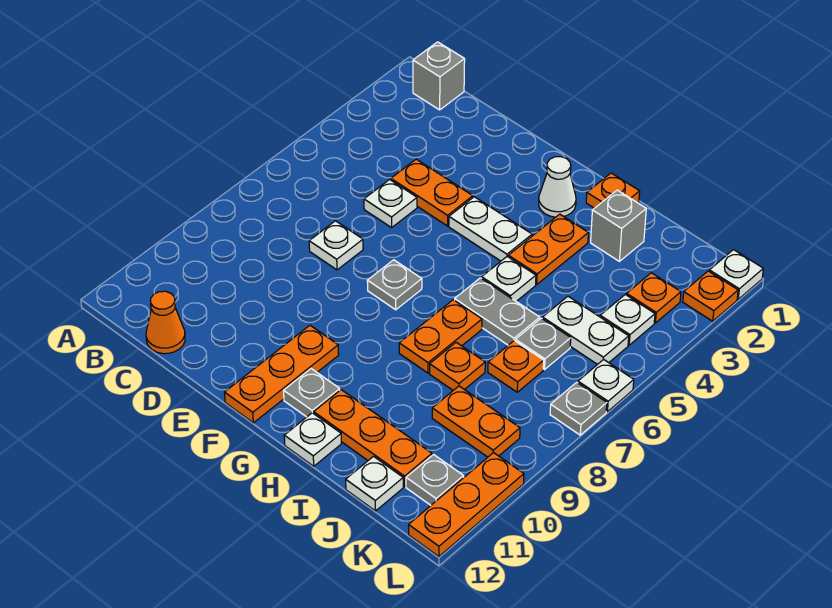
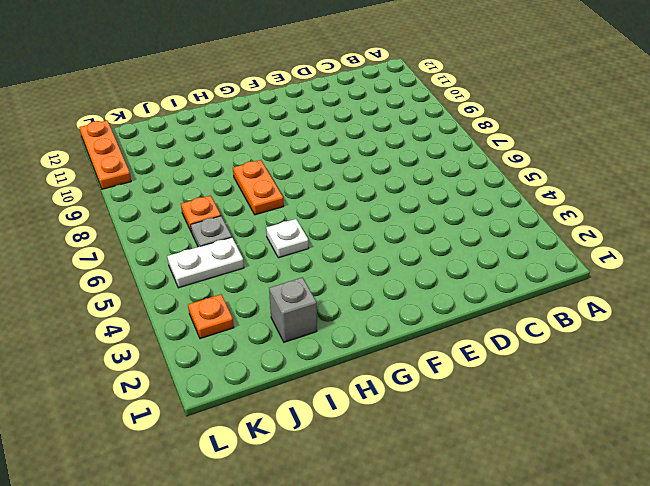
none -> grey brick B1 level 1
none -> orange cone C12 level 1
none -> orange plate D4:E4 level 1
none -> white plate D5 level 1

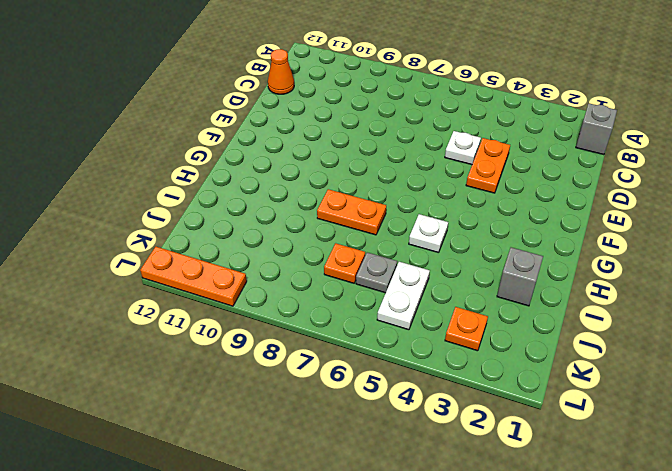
none -> white plate D7 level 1
none -> white plate F4:G4 level 1
none -> grey plate F7 level 1
none -> orange plate F10:F12 level 1

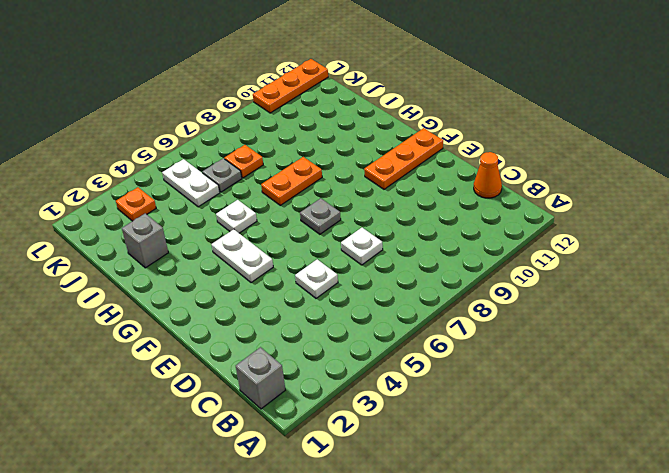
none -> orange plate D4:E4 level 1
none -> white cone G2 level 1
none -> grey plate G11 level 1
none -> orange plate H1 level 1

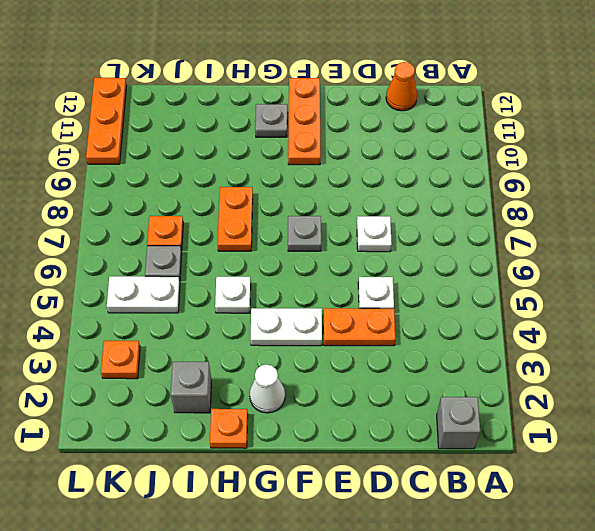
none -> orange plate H3:H4 level 1
none -> grey plate H6:I6 level 1
none -> orange plate H11:J11 level 1
none -> white plate H12 level 1

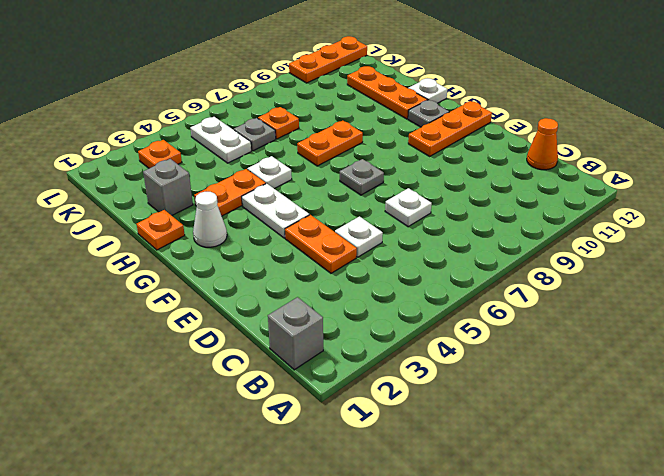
none -> grey plate H6:I6 level 1
none -> orange plate I8 level 1
none -> orange plate J9:K9 level 1
none -> white plate J12 level 1

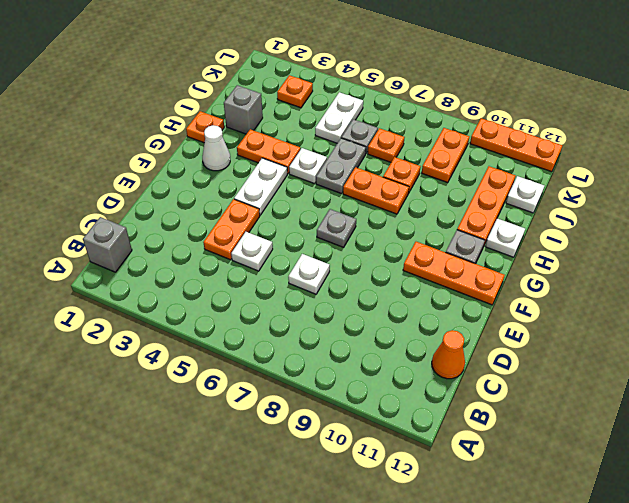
none -> white plate K4 level 1
none -> grey plate K11 level 1
none -> white plate L1 level 1
none -> orange plate L2 level 1

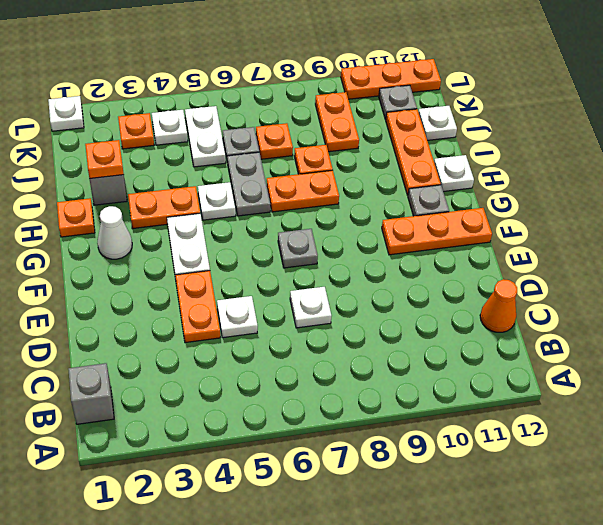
orange plate I2 level 2 -> orange plate L2 level 1
none -> white plate L6 level 1
none -> grey plate L7 level 1

